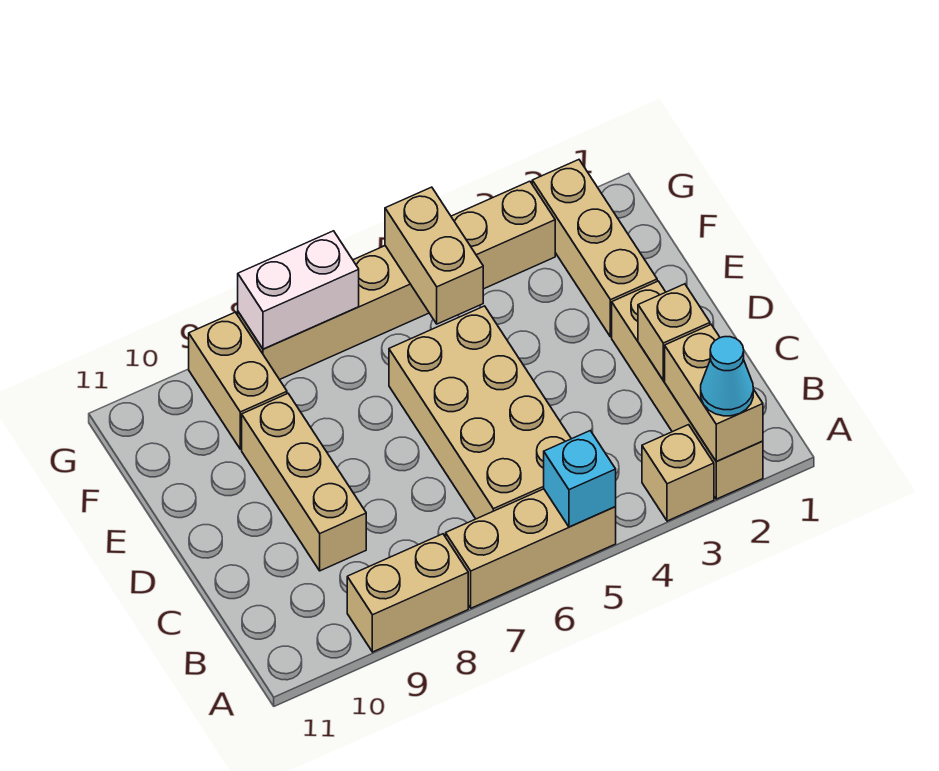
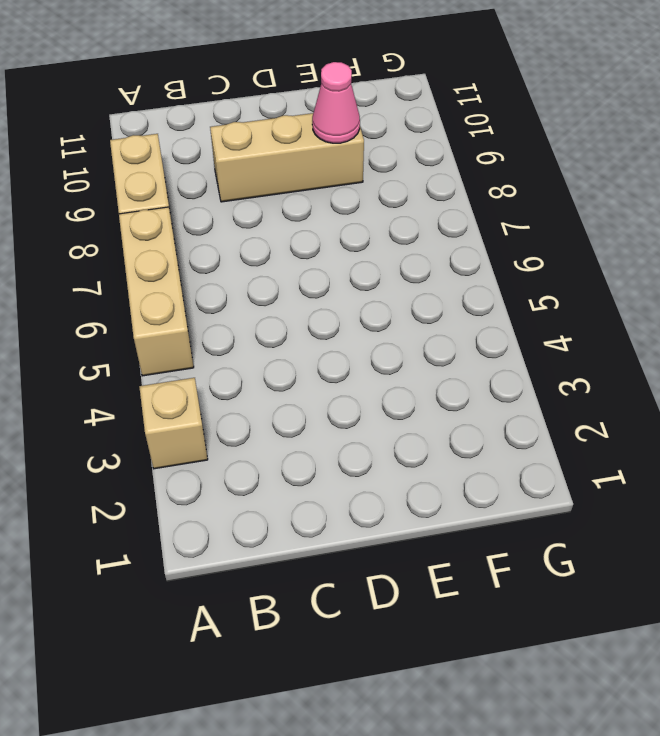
pink cone E9 level 2 -> none
none -> tan brick A2:D2 level 1
none -> tan brick B5:E6 level 1
none -> tan brick E2:G2 level 1

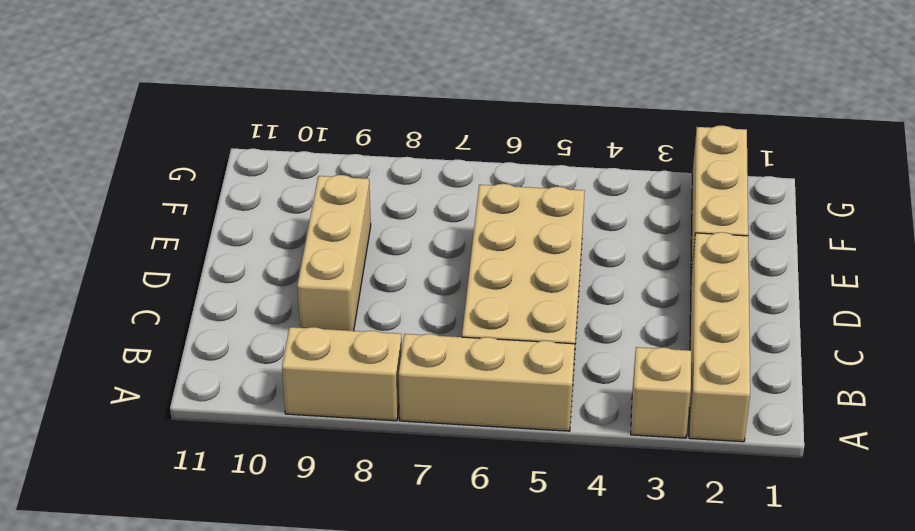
none -> tan brick F9:G9 level 1
none -> tan brick G3:G8 level 1
none -> tan brick A2:B2 level 2

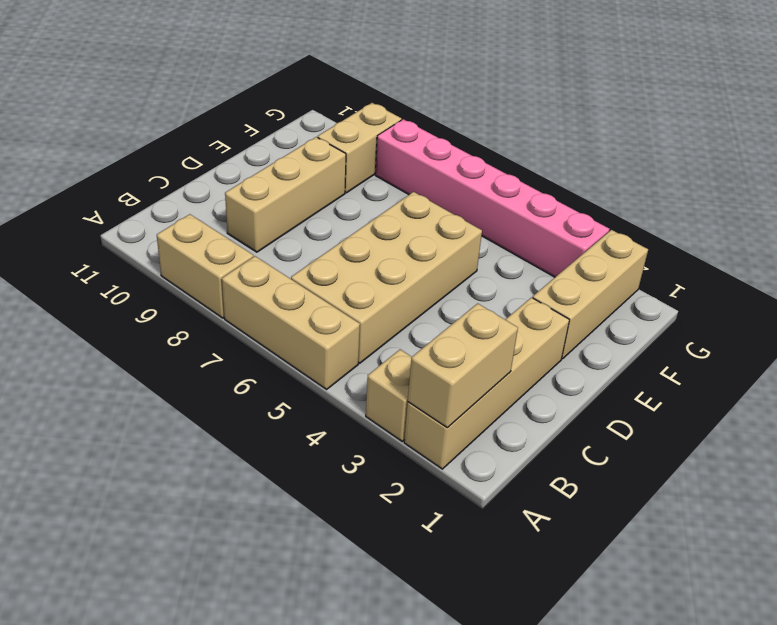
pink brick G3:G8 level 1 -> tan brick G3:G8 level 1
none -> cyan brick A5 level 2
none -> tan brick C2 level 2
none -> tan brick F5:G5 level 2

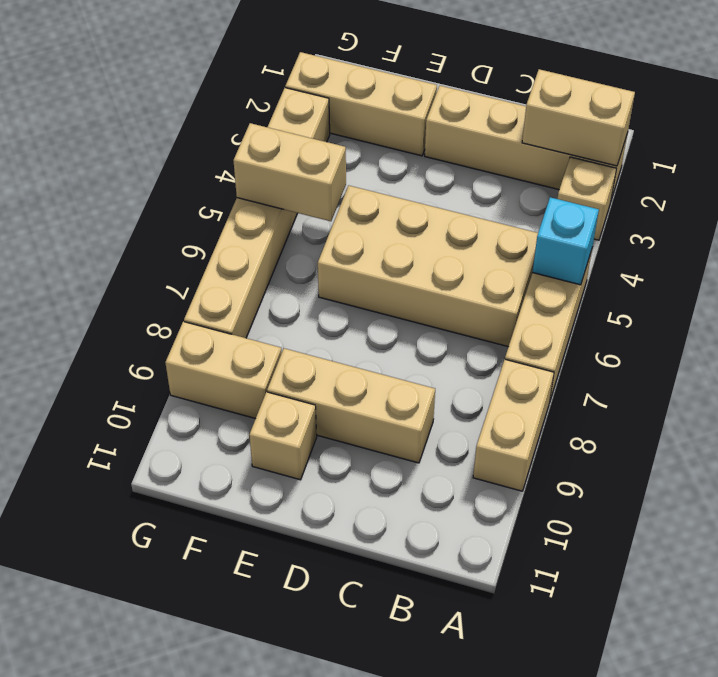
tan brick E10 level 1 -> tan brick C2 level 2
none -> white brick G7:G8 level 2
none -> cyan cone A2 level 3

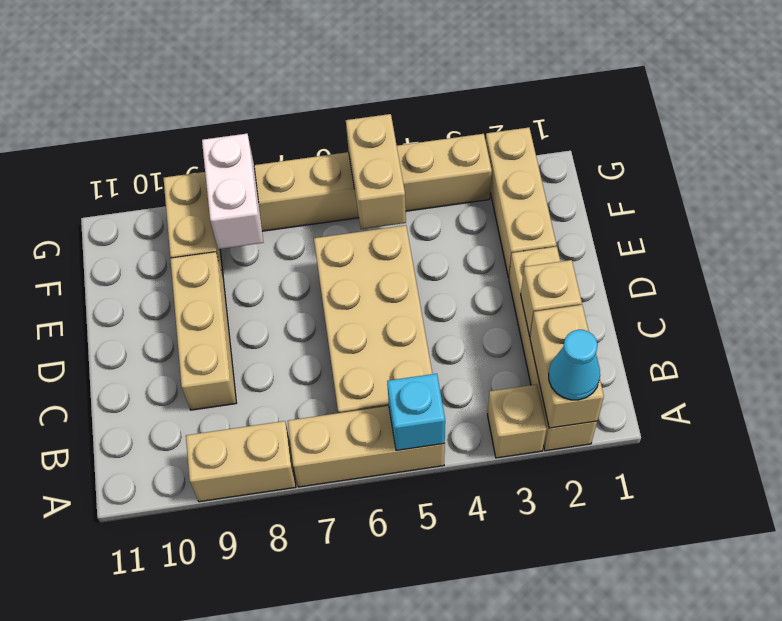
white brick F8:G8 level 2 -> white brick G7:G8 level 2

